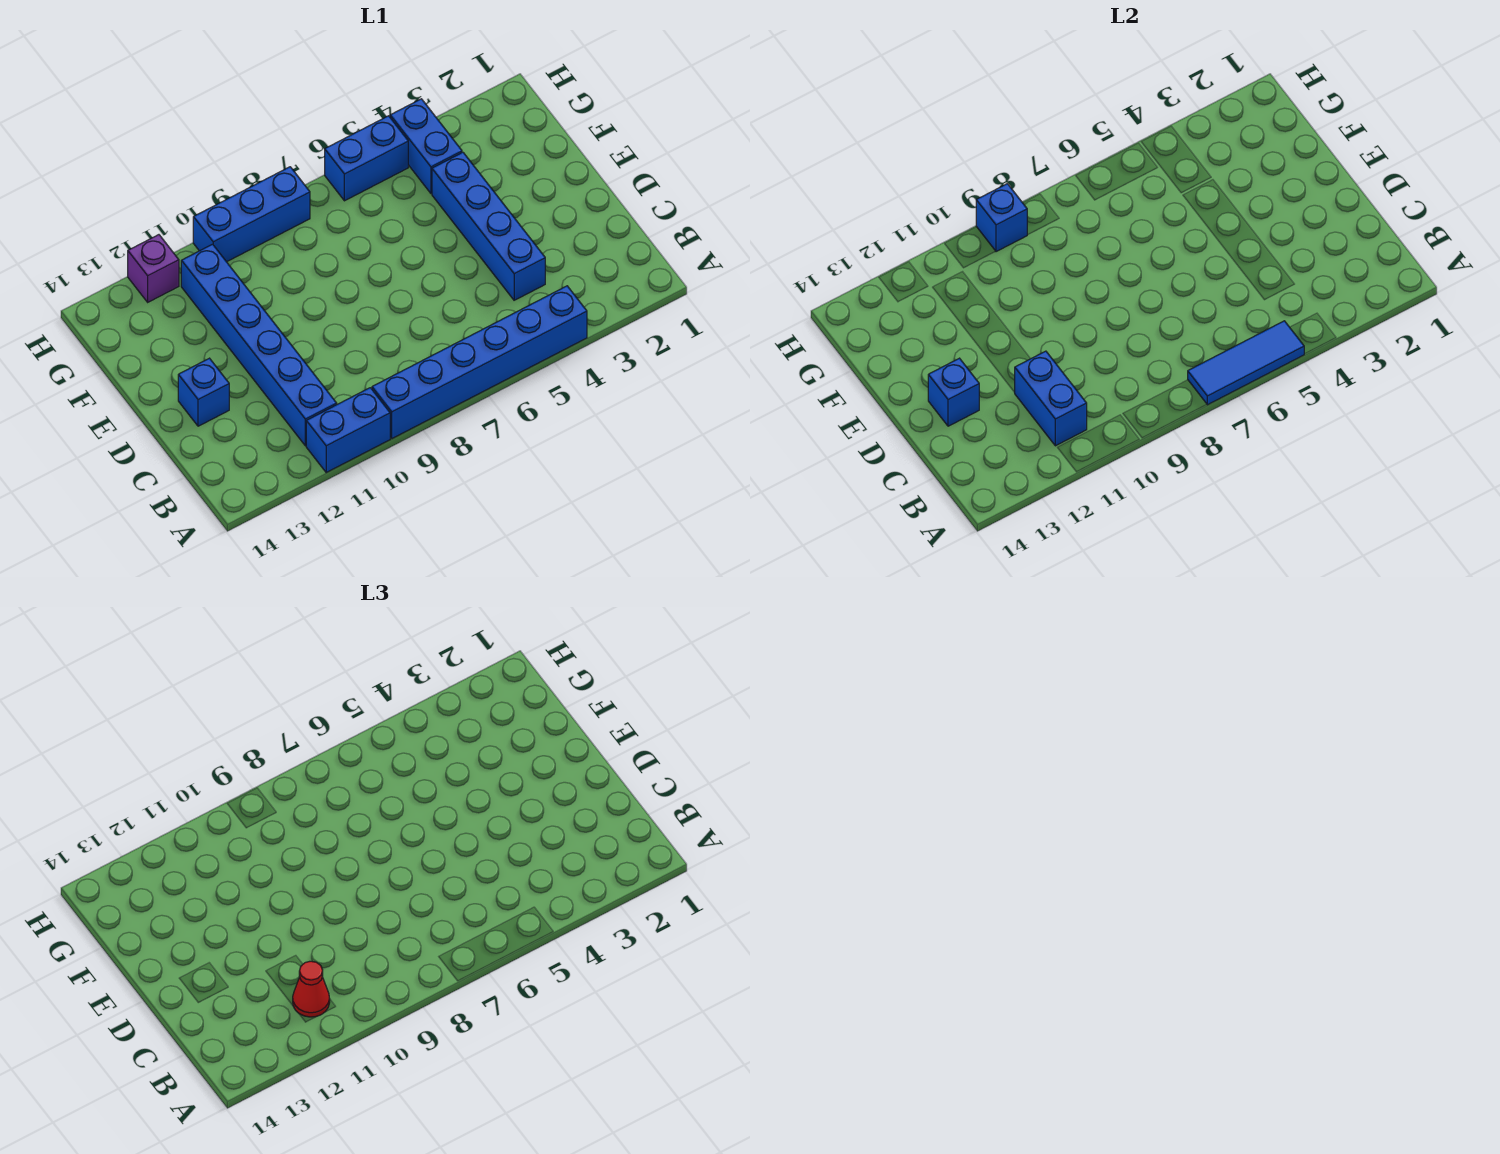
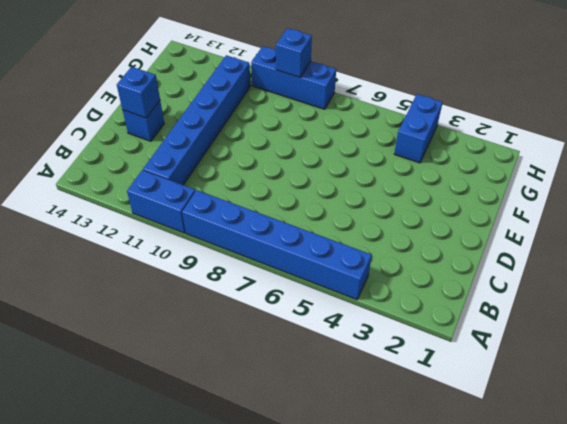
none -> blue brick C4:F4 level 1
none -> blue brick H5:H6 level 1
none -> purple brick H12 level 1

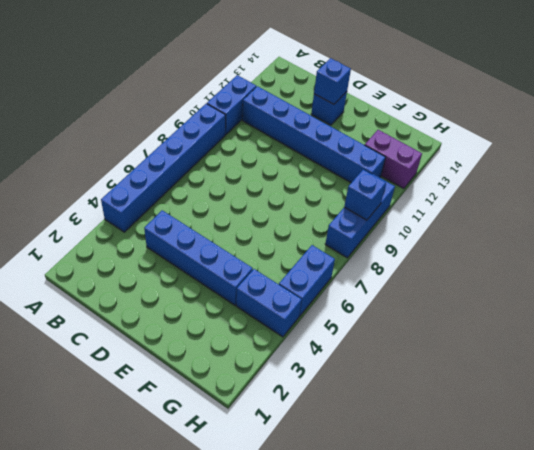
purple brick G12:H12 level 1 -> purple brick H12 level 1
none -> blue tile A5:A7 level 2
none -> blue brick B11:C11 level 2
none -> red cone B11 level 3

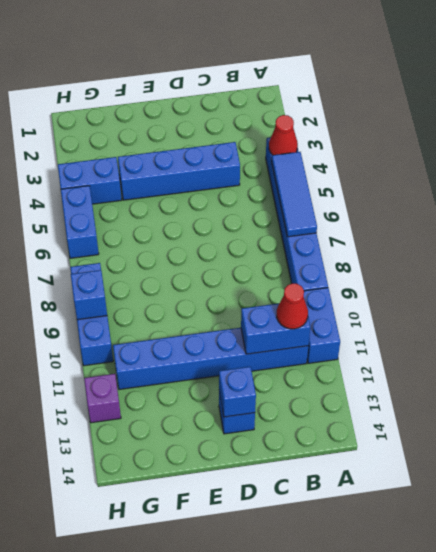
red cone A4 level 2 -> none

